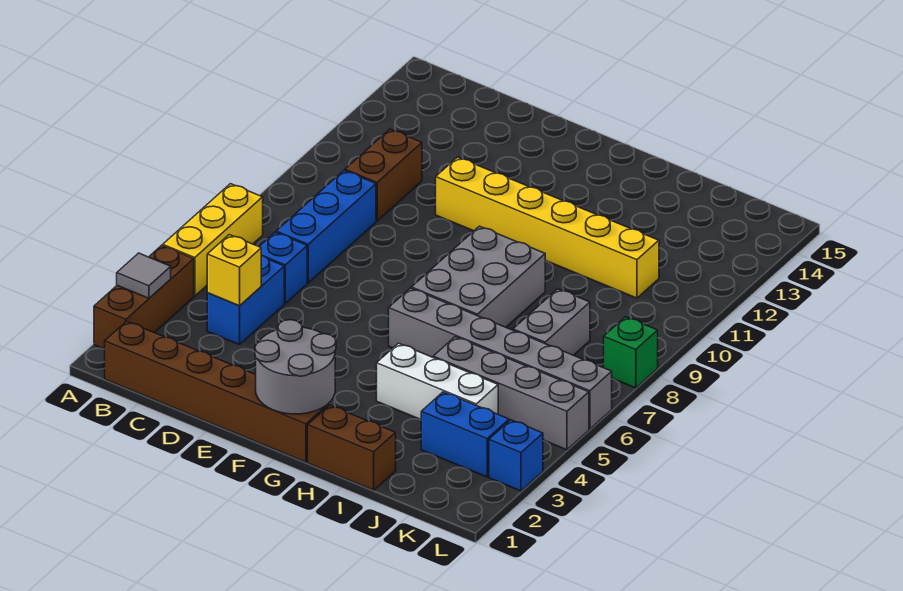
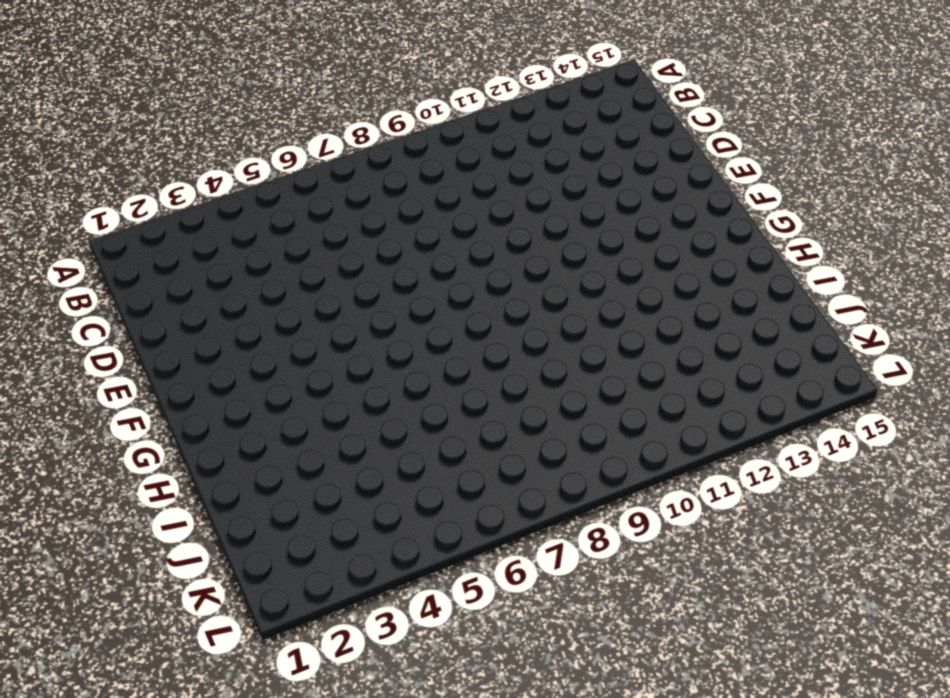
none -> brown brick A2:A4 level 1
none -> yellow brick A5:A7 level 1
none -> brown brick B1:G1 level 1

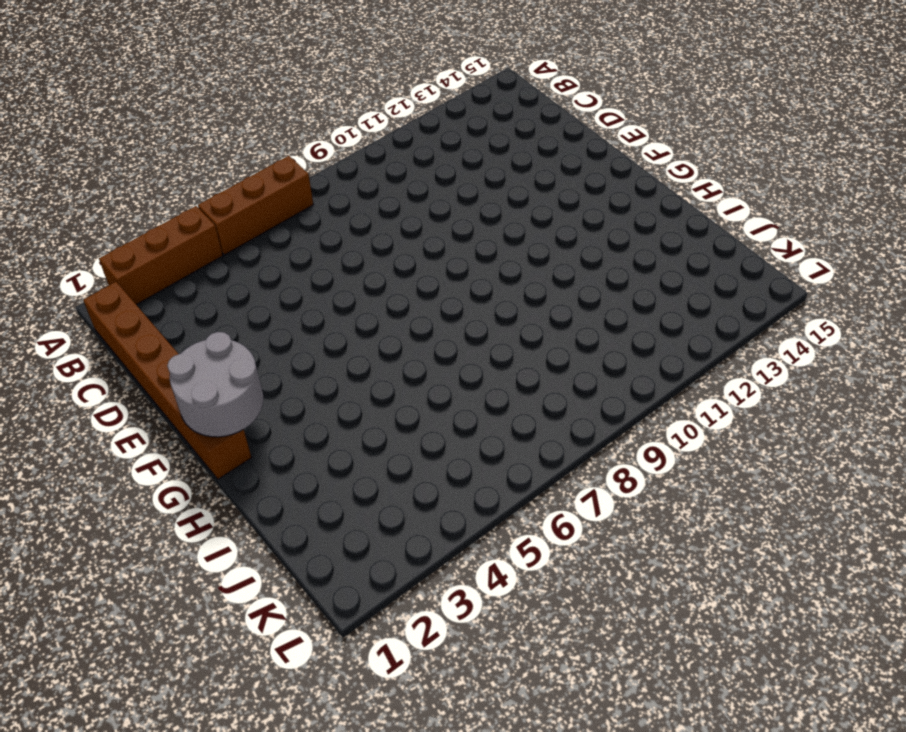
brown brick A5:A7 level 1 -> yellow brick A5:A7 level 1
none -> blue brick C4:C5 level 1
none -> blue brick C6 level 1
none -> blue brick C7:C9 level 1

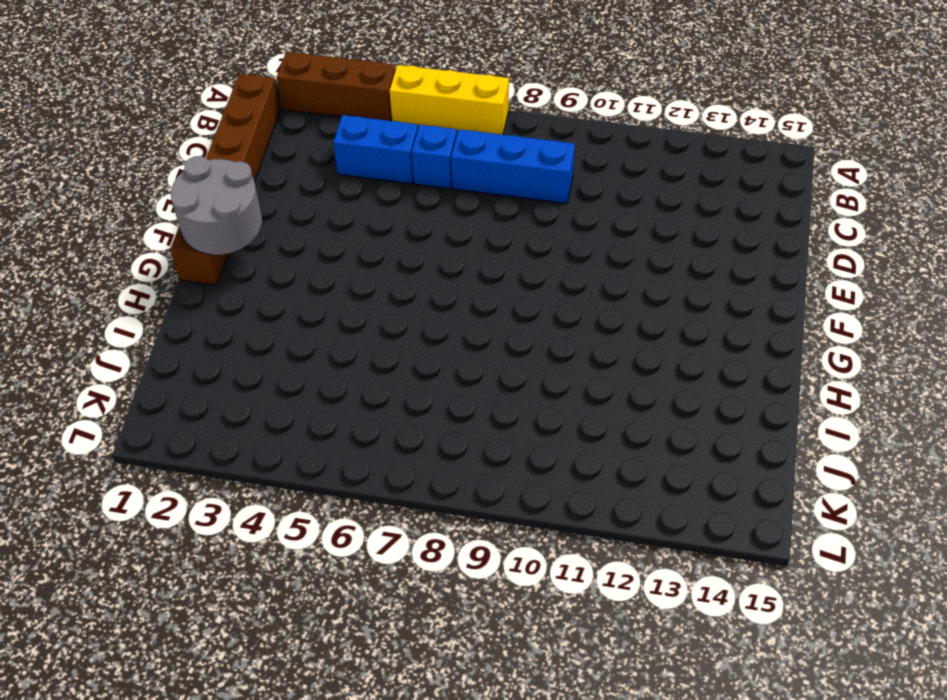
none -> brown brick C10:C11 level 1
none -> yellow brick E11:J11 level 1
none -> grey brick G6:L6 level 1

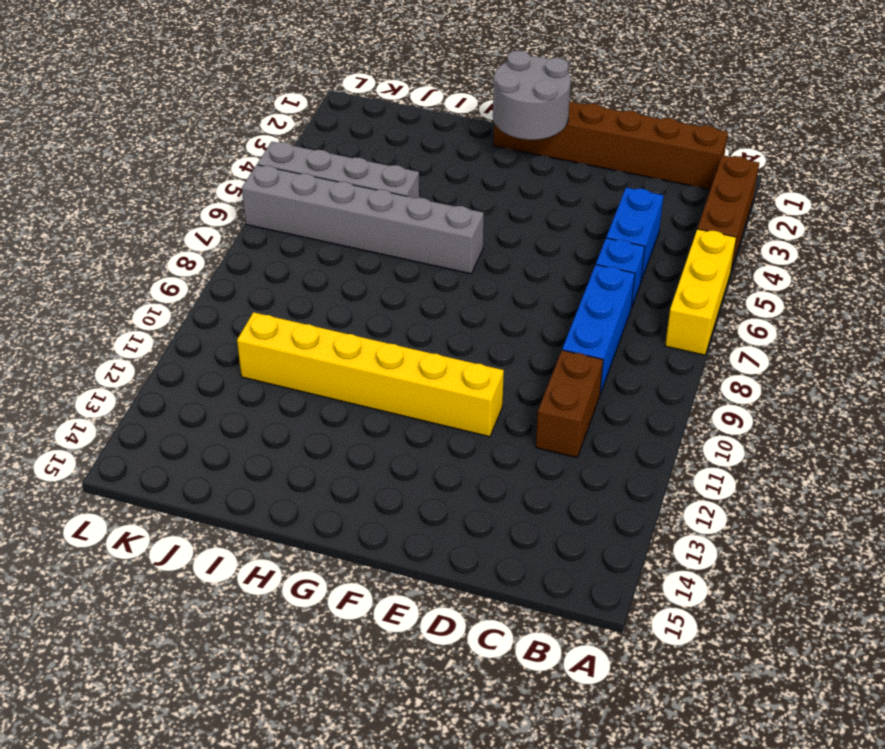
none -> grey brick G7:H9 level 1
none -> brown brick H1:I1 level 1
none -> white brick H4:J4 level 1

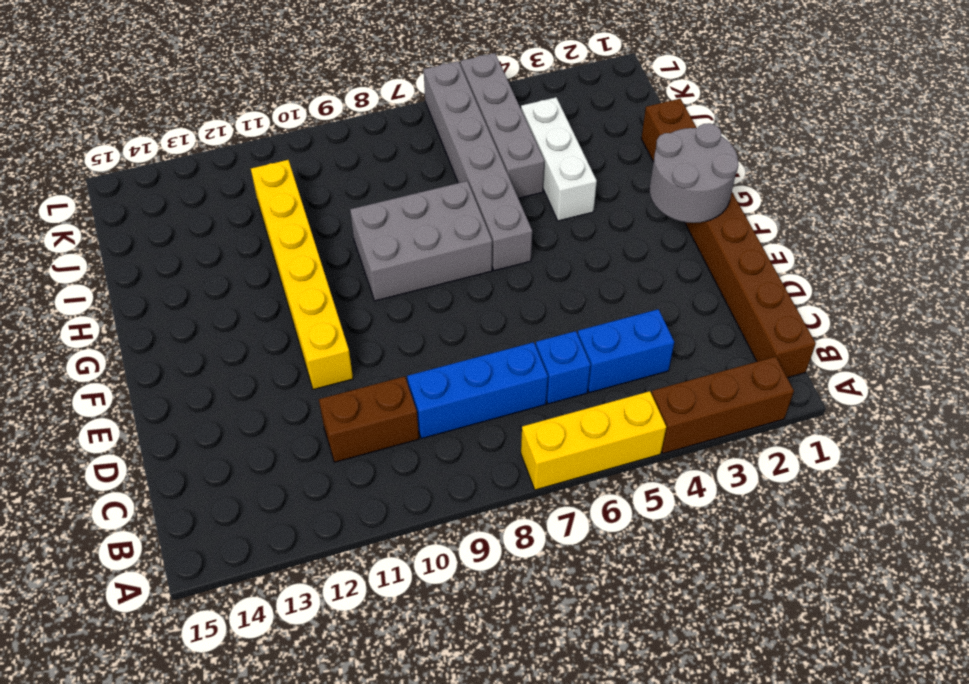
none -> blue brick J3:K3 level 1
none -> grey brick J7:J8 level 1
none -> blue brick L3 level 1

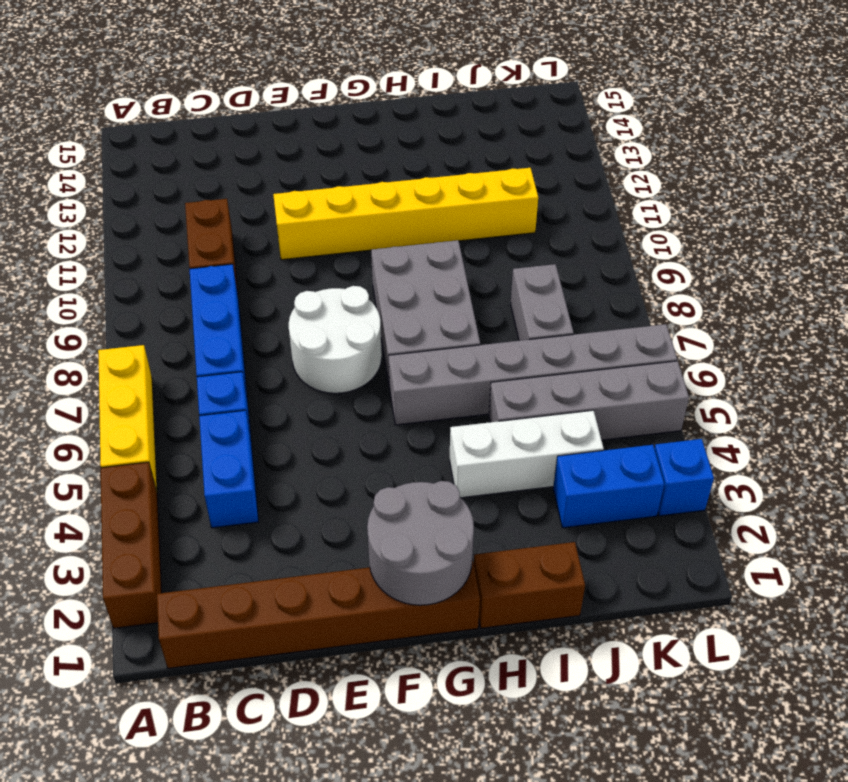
white round brick E7:F8 level 1 -> none
none -> green brick L8 level 1
none -> grey tile A3 level 2
none -> yellow brick C4 level 2

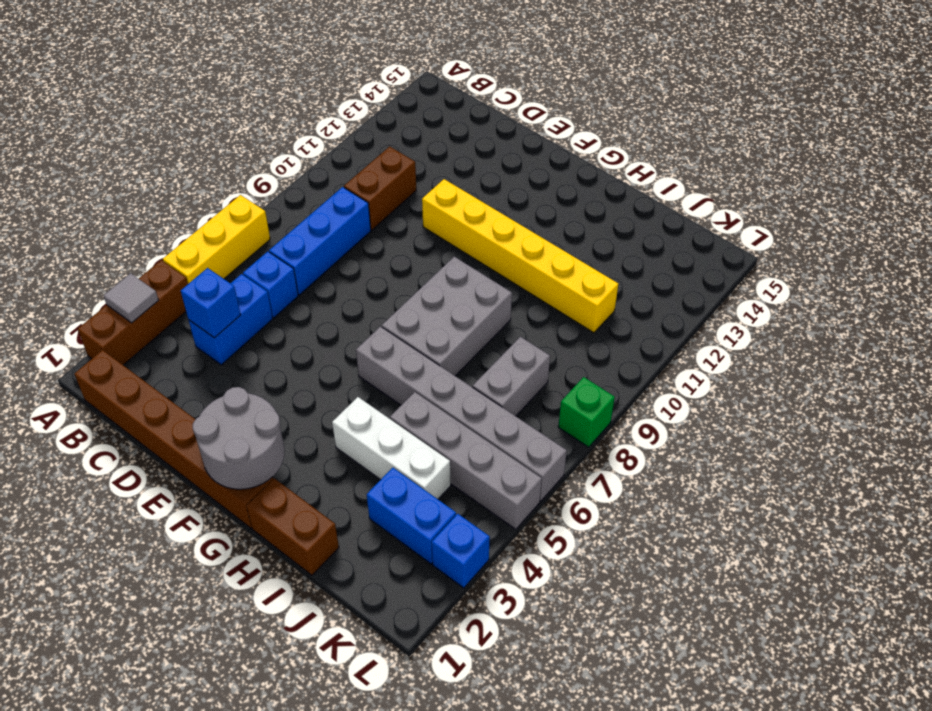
blue brick C4 level 2 -> yellow brick C4 level 2

